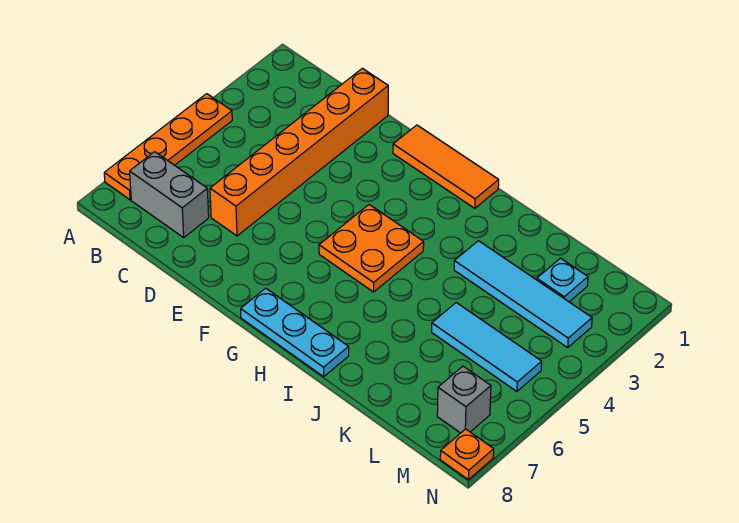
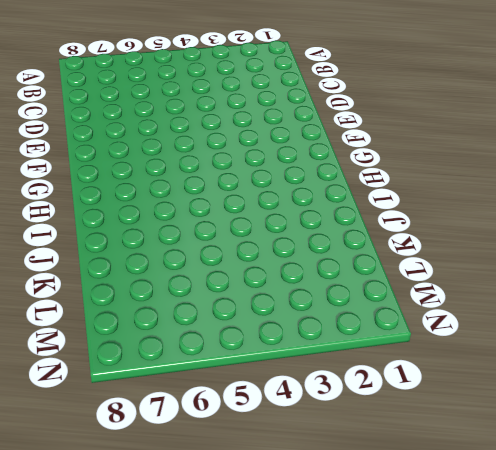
none -> orange plate A4:A7 level 1
none -> grey brick B7:C7 level 1

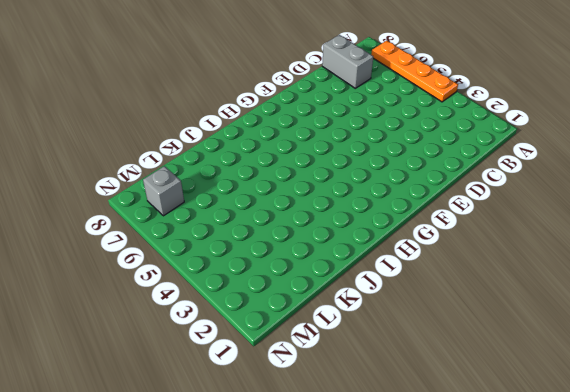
grey brick C7:C8 level 1 -> grey brick B7:C7 level 1
none -> orange brick D1:D6 level 1
none -> orange tile F1:H1 level 1

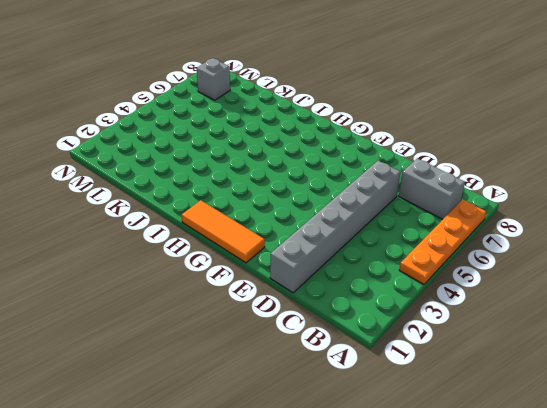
grey brick D1:D6 level 1 -> orange brick D1:D6 level 1
none -> orange plate G4:H5 level 1
none -> cyan plate G8:I8 level 1

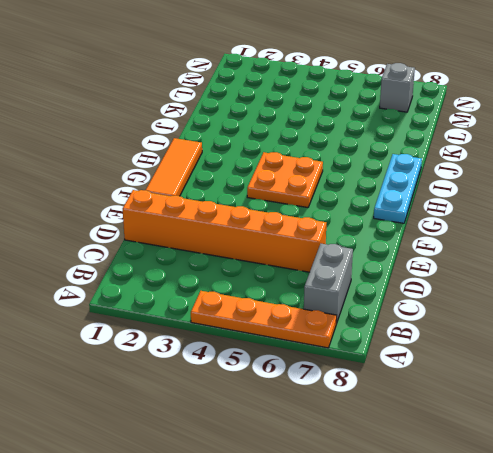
none -> cyan tile J3:M3 level 1
none -> cyan tile K5:M5 level 1

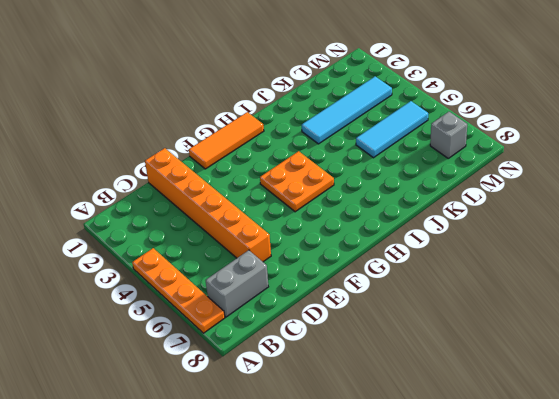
none -> cyan plate G8:I8 level 1
none -> cyan plate L2 level 1

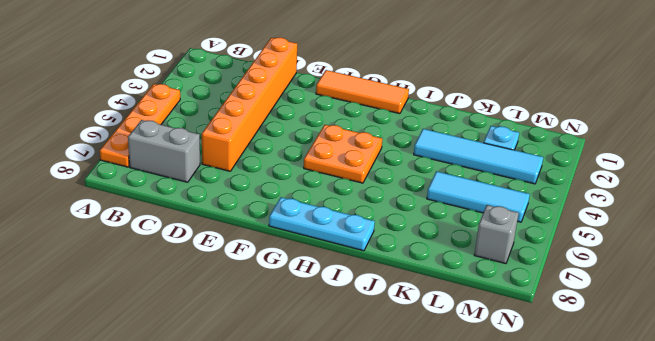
none -> orange plate N8 level 1

